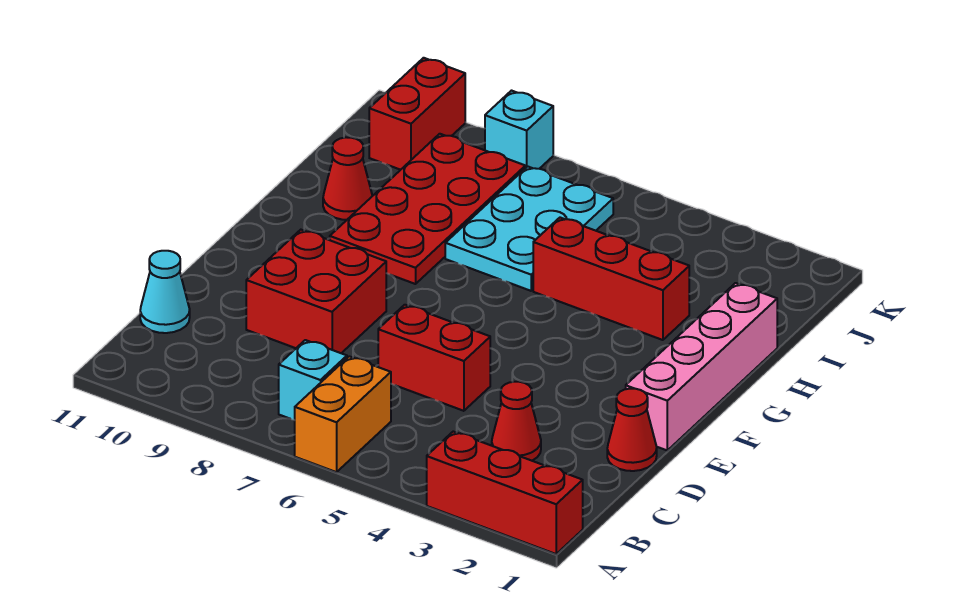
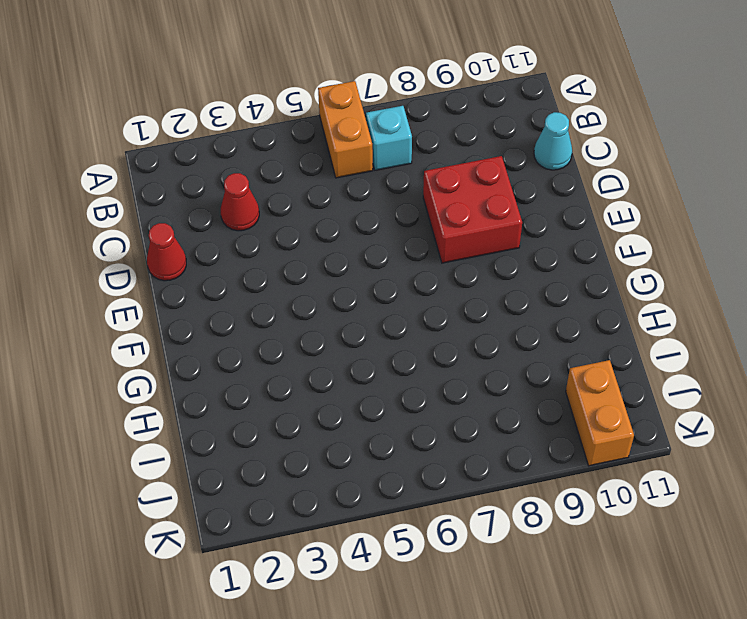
orange brick J10:K10 level 1 -> red brick J10:K10 level 1
none -> red brick A1:A3 level 1
none -> red brick D5:D6 level 1
none -> pink brick E1:H1 level 1

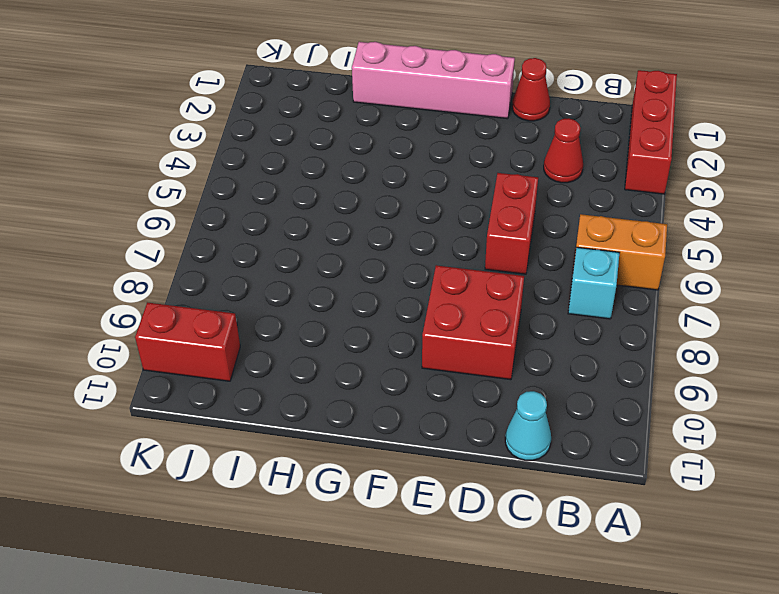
none -> red plate G8:J9 level 1
none -> red brick H3:H5 level 1
none -> cyan plate H6:J7 level 1

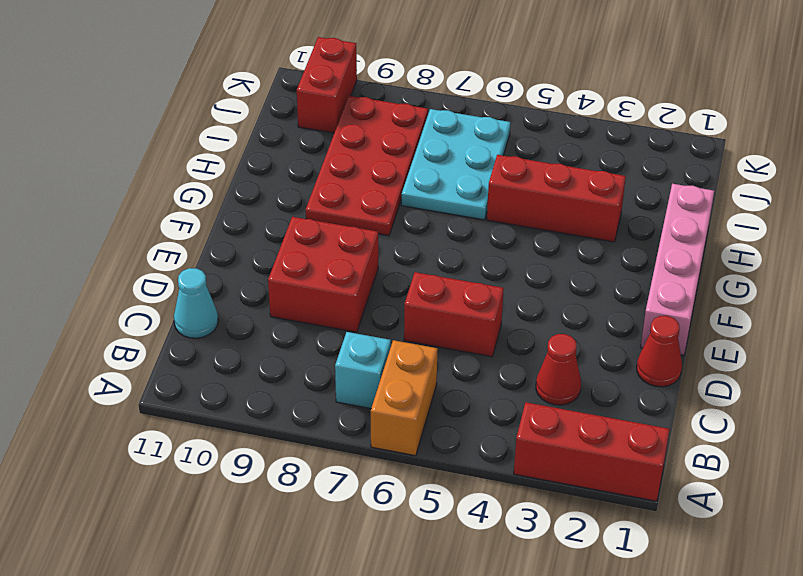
none -> red cone H10 level 1
none -> cyan brick K8 level 1

